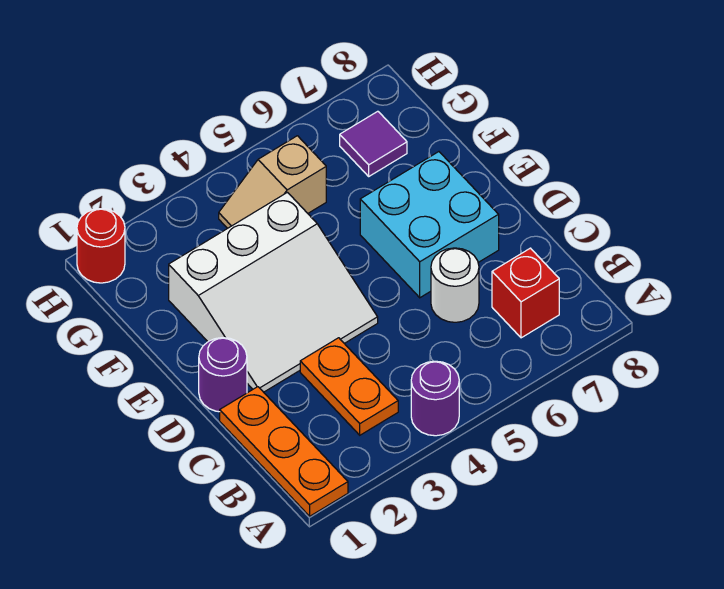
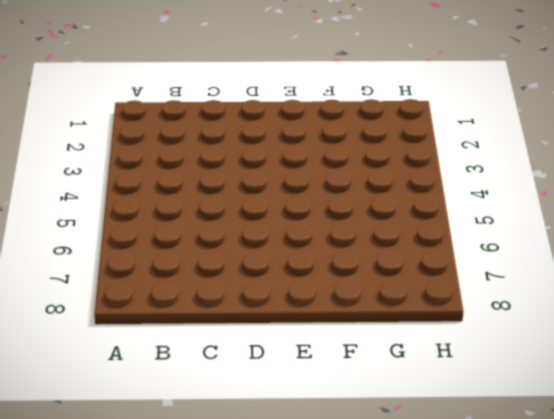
none -> orange plate A1:C1 level 1
none -> purple round brick A4 level 1

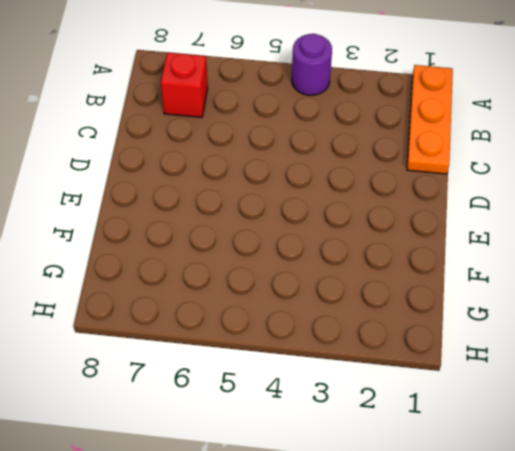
none -> orange plate B3:C3 level 1
none -> white round brick C6 level 1

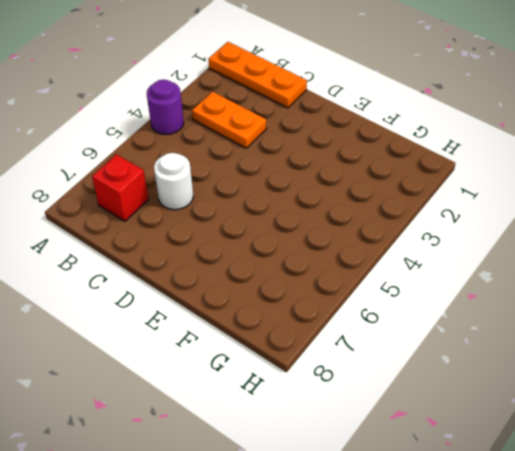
none -> purple round brick D1 level 1
none -> white slope D2:F4 level 1 top F

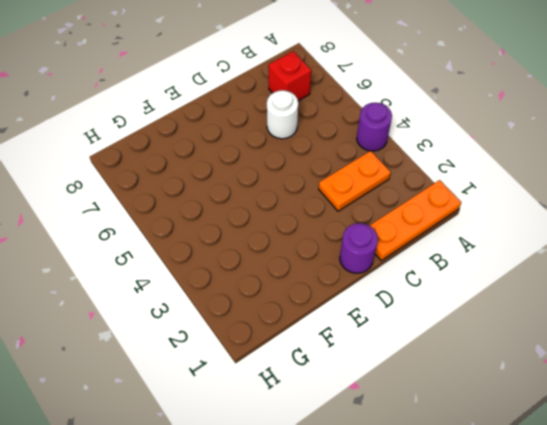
none -> white slope D2:F4 level 1 top F
none -> cyan brick D6:E7 level 1

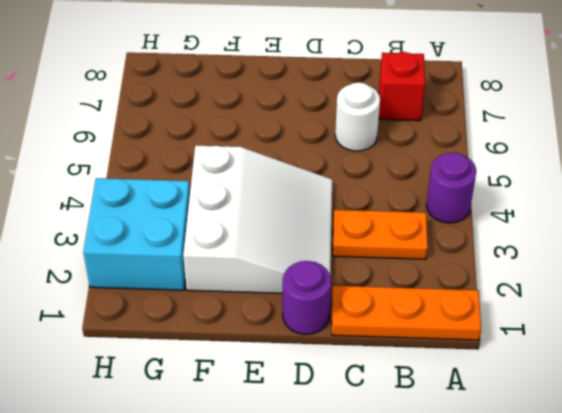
cyan brick G2:H3 level 1 -> cyan brick D6:E7 level 1
none -> tan slope G4:G5 level 1 top 5
none -> purple tile G7 level 1

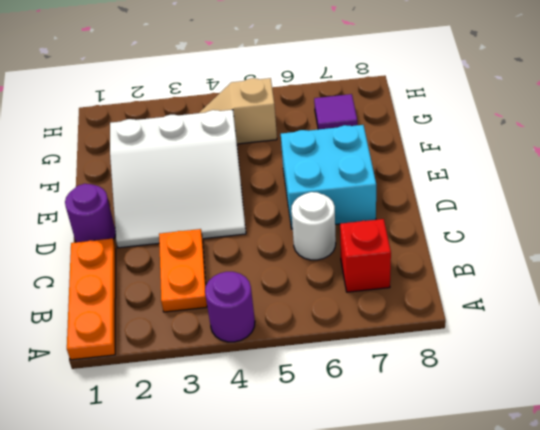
none -> red round brick H1 level 1

